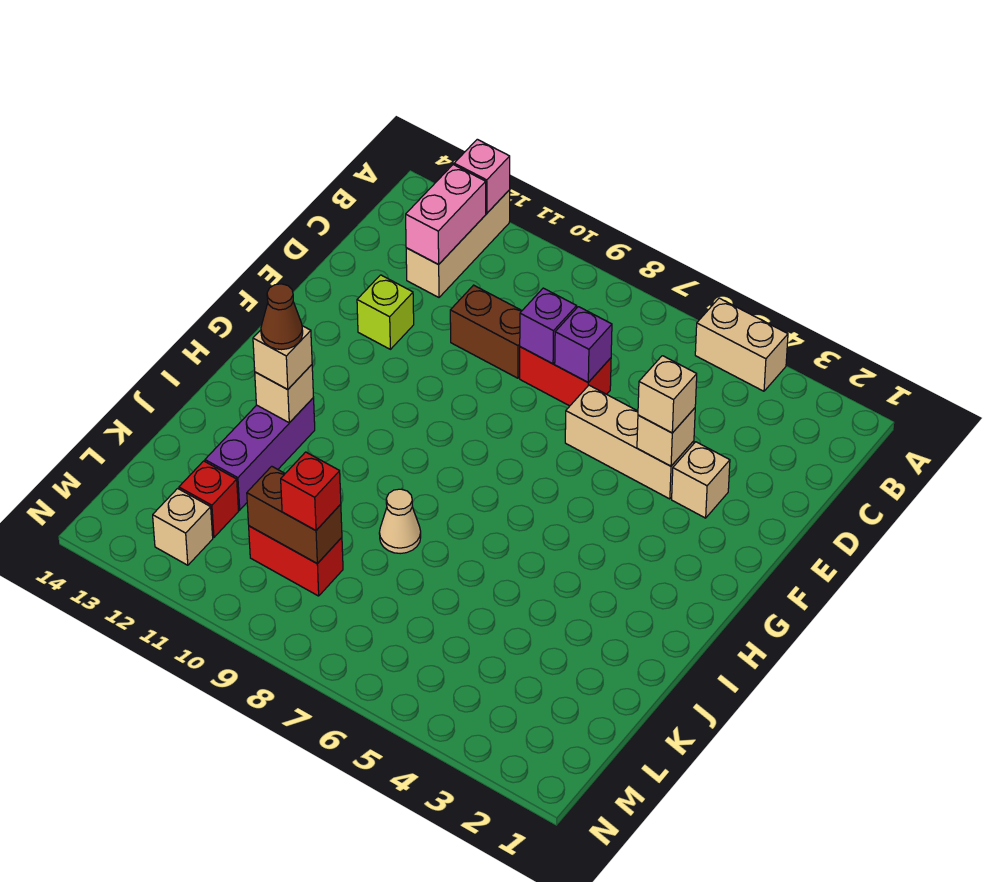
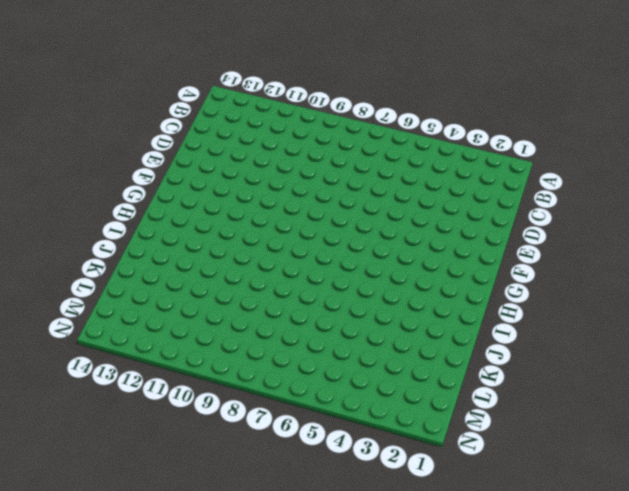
none -> tan brick A4:A5 level 1
none -> tan brick A12:C12 level 1
none -> red brick D7:D8 level 1

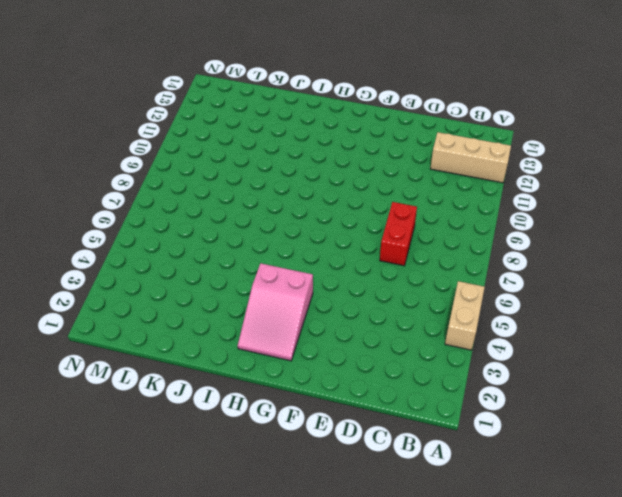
pink slope G2:H4 level 1 top 4 -> none
none -> brown brick D9:D10 level 1
none -> tan brick E3 level 1
none -> tan brick E4:E6 level 1

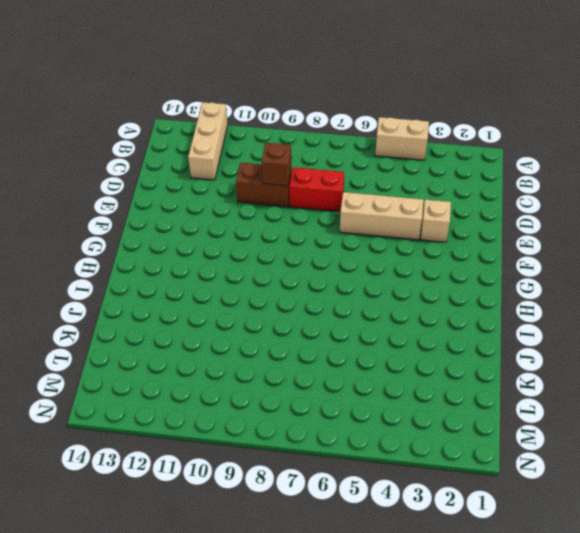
brown brick D9 level 2 -> none
none -> lime brick E12 level 1
none -> purple brick I12:K12 level 1
none -> tan cone J8 level 1

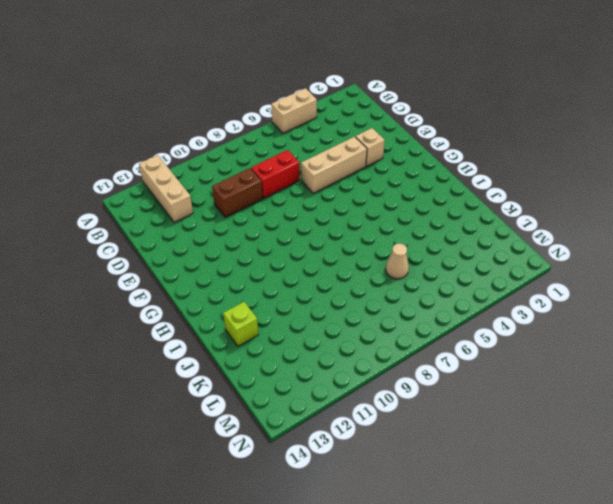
lime brick J13 level 1 -> lime brick E12 level 1
tan cone K6 level 1 -> tan cone J8 level 1
none -> purple brick I12:K12 level 1
none -> red brick L9:L10 level 1
none -> red brick L12 level 1

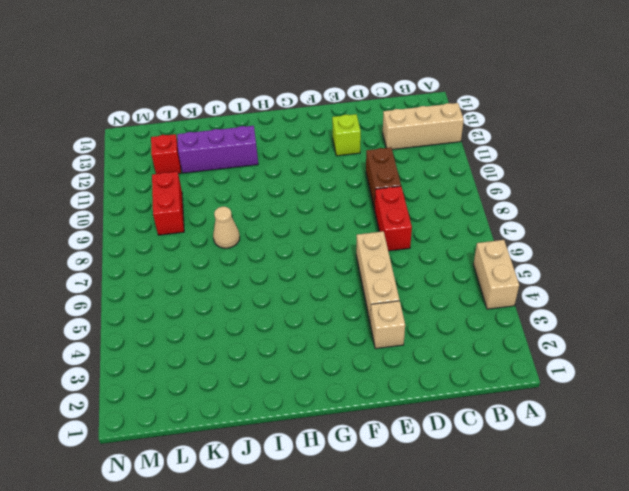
none -> tan brick M12 level 1
none -> pink brick A12 level 2
none -> pink brick B12:C12 level 2

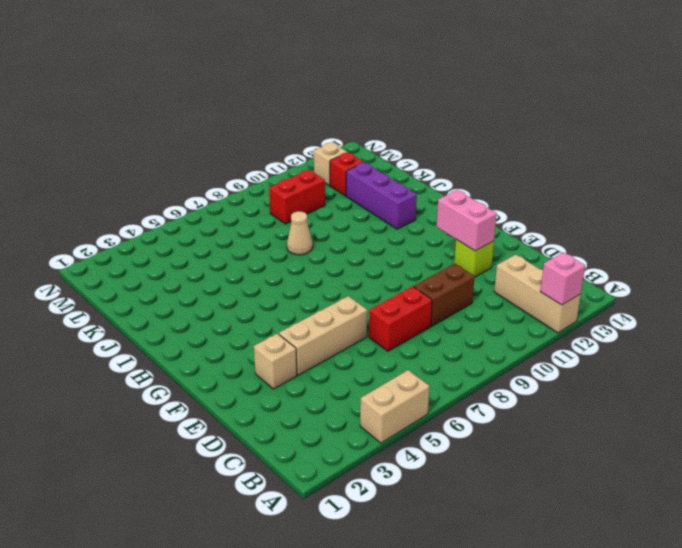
pink brick E12:F12 level 2 -> pink brick B12:C12 level 2
none -> purple brick D7 level 2
none -> purple brick D8 level 2
none -> tan brick E4 level 2

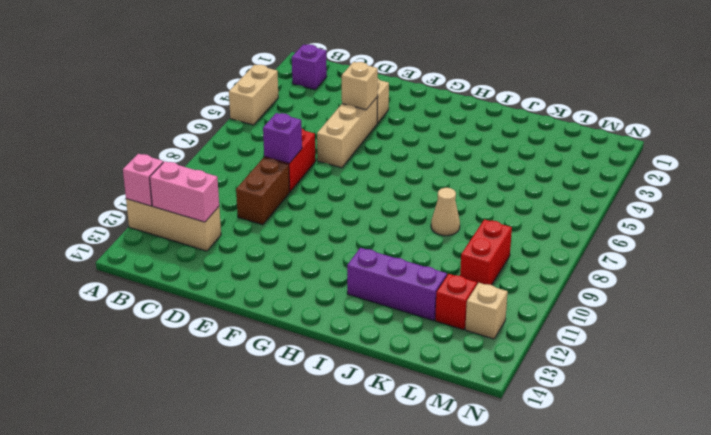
purple brick B2 level 1 -> purple brick D7 level 2
none -> lime brick E12 level 1
none -> tan brick I12 level 2
none -> brown brick L9:L10 level 2

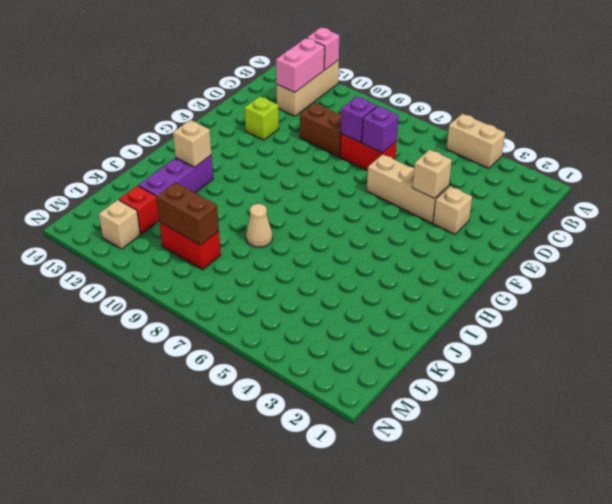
none -> tan brick E4 level 3
none -> tan brick I12 level 3
none -> red brick L9 level 3

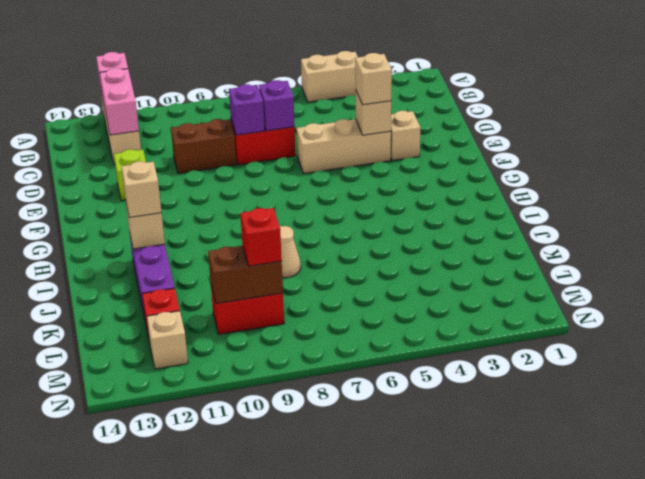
none -> brown cone I12 level 4

